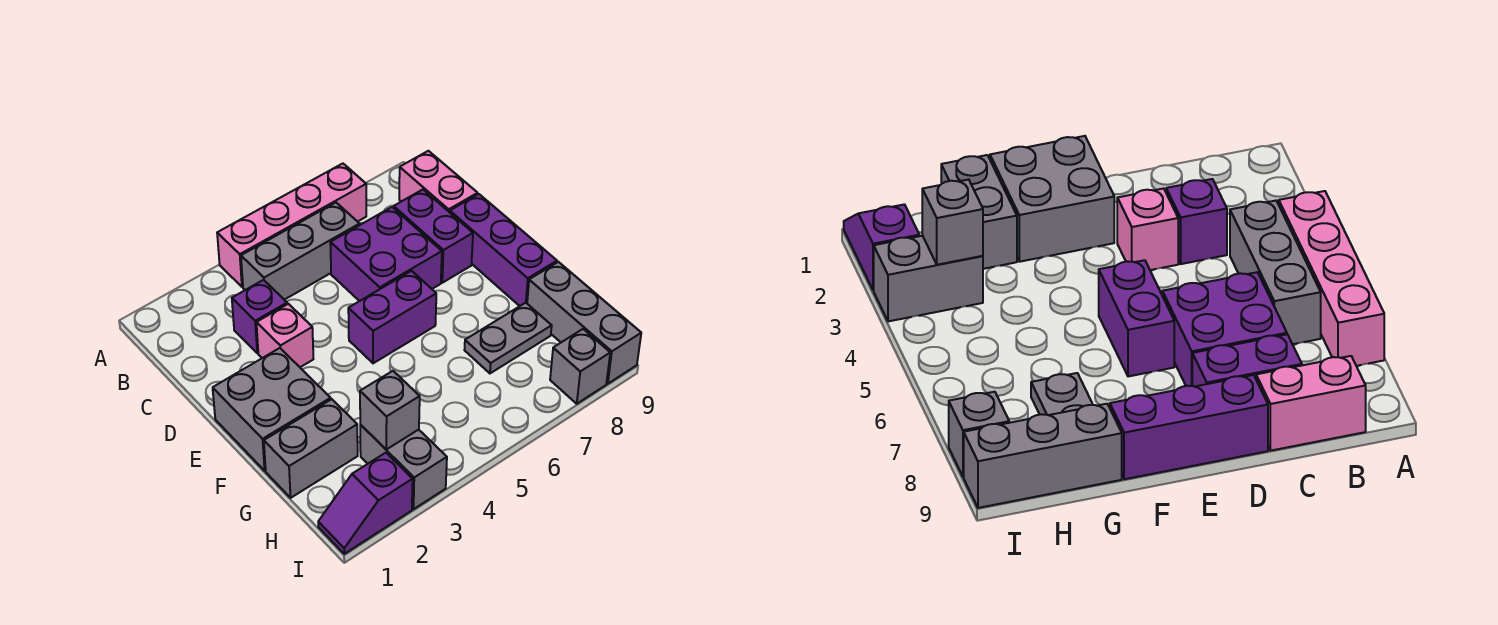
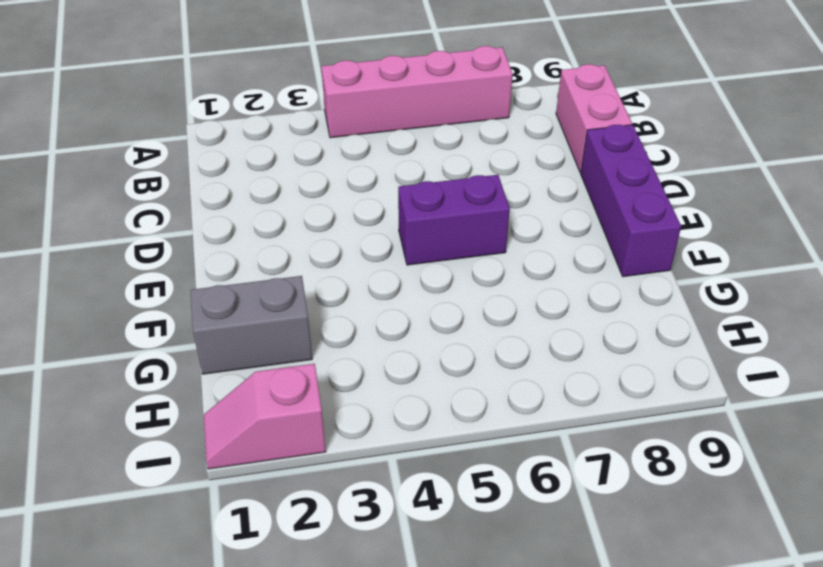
pink slope I1:I2 level 1 top 2 -> purple slope I1:I2 level 1 top 2
none -> grey brick B4:B6 level 1
none -> purple brick C3 level 1
none -> purple brick C6:D7 level 1

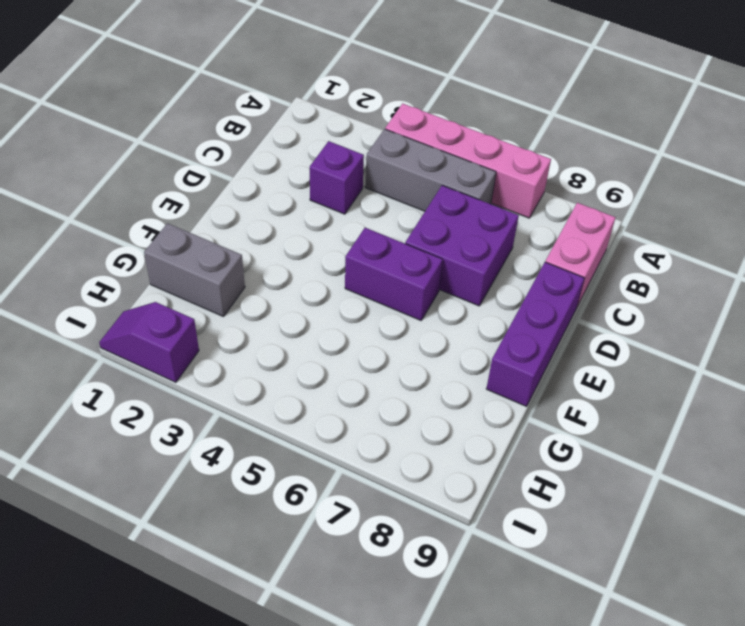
none -> purple brick C8:D8 level 1
none -> pink brick D3 level 1
none -> grey brick E1:F2 level 1

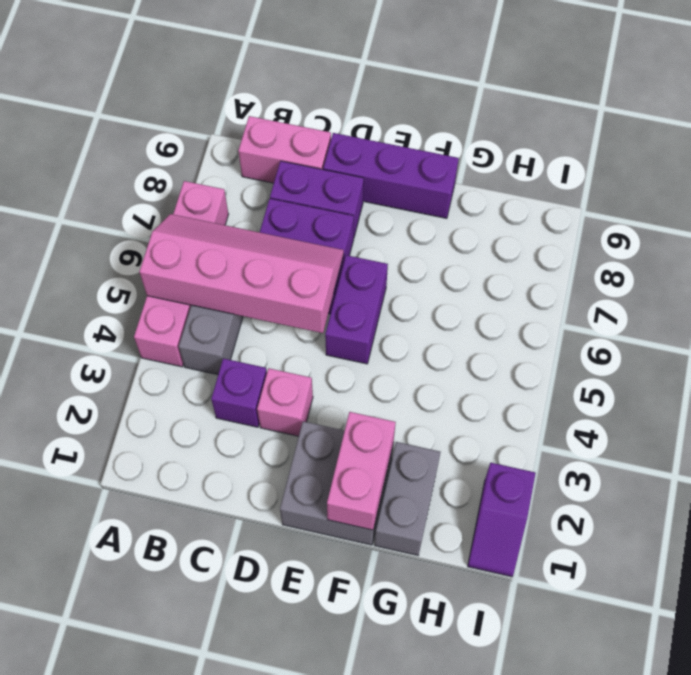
pink slope A5:D6 level 2 top 5 -> none
pink brick F1:F2 level 2 -> none
none -> grey plate G7:G8 level 1
none -> grey brick G9:I9 level 1
none -> grey brick H3:I3 level 1

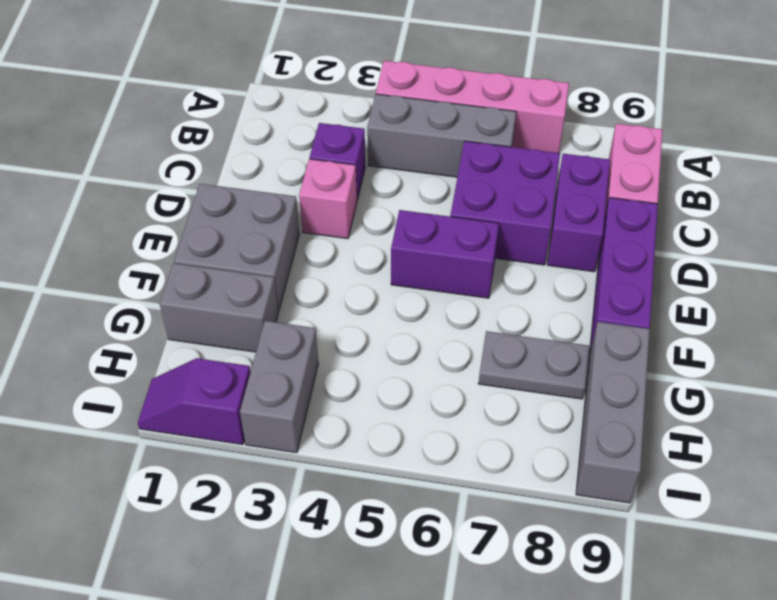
none -> grey brick I8 level 1
none -> grey brick H3 level 2

